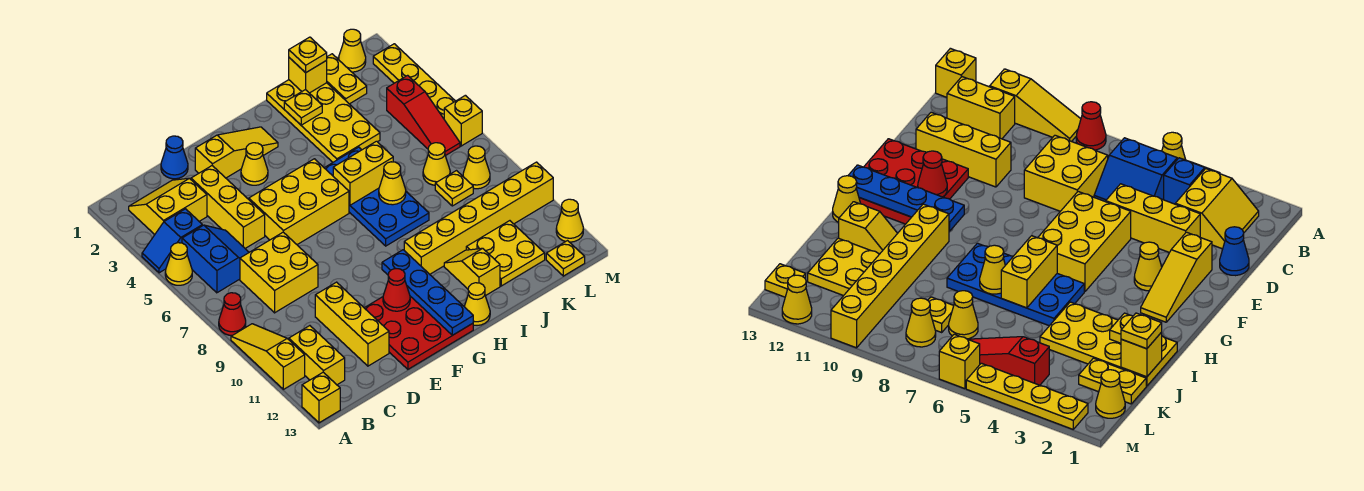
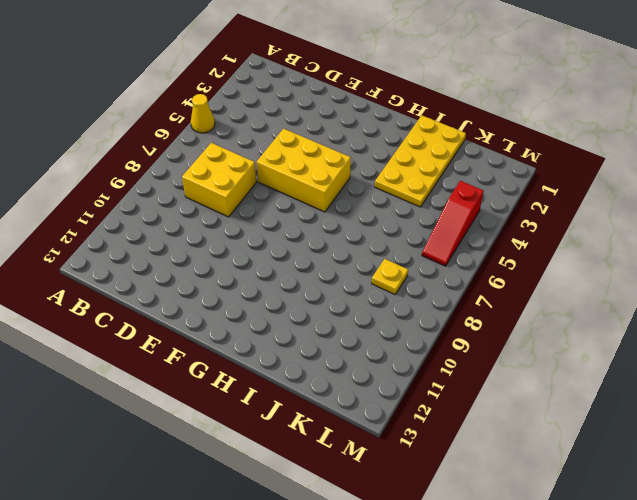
none -> blue slope A4:B4 level 1 top B
none -> red cone A8 level 1
none -> yellow slope A9:A11 level 1 top 11
none -> yellow brick A13 level 1

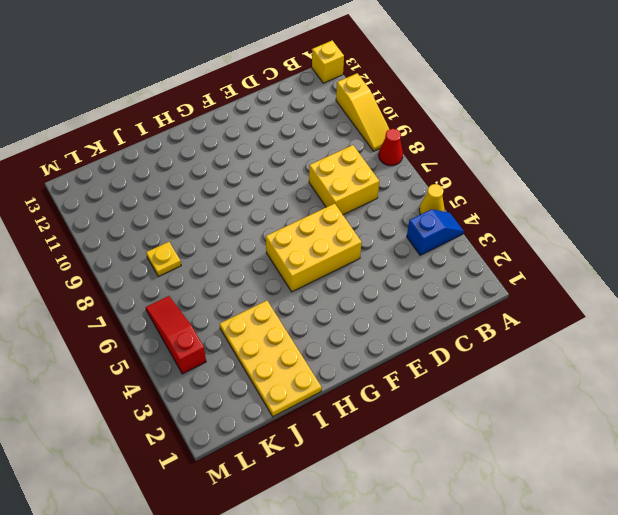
none -> yellow slope B2:C3 level 1 top 3
none -> blue slope B5:C6 level 1 top B
none -> yellow brick B11:B12 level 1
none -> blue cone D1 level 1

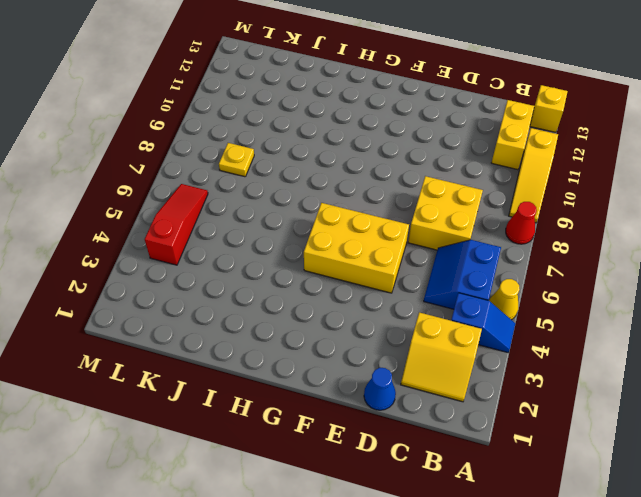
none -> yellow brick D3:D5 level 1
none -> yellow brick D10:D12 level 1
none -> yellow slope E2:G2 level 1 top E
none -> red plate E11:G13 level 1

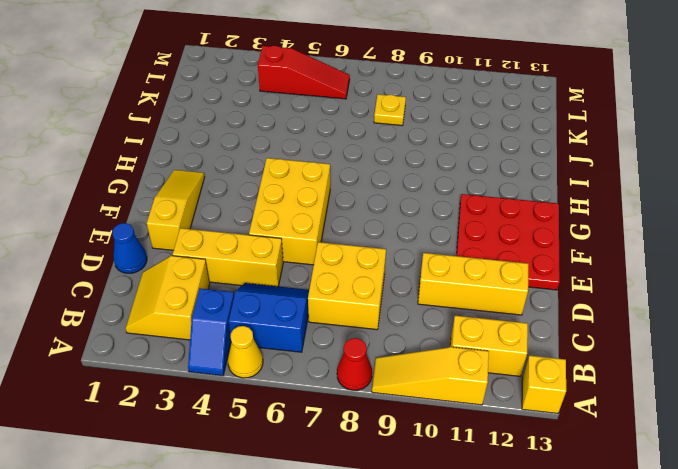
none -> yellow cone F3 level 1
none -> blue plate H5:I8 level 1
none -> yellow brick H10:M10 level 1
none -> yellow cone H13 level 1

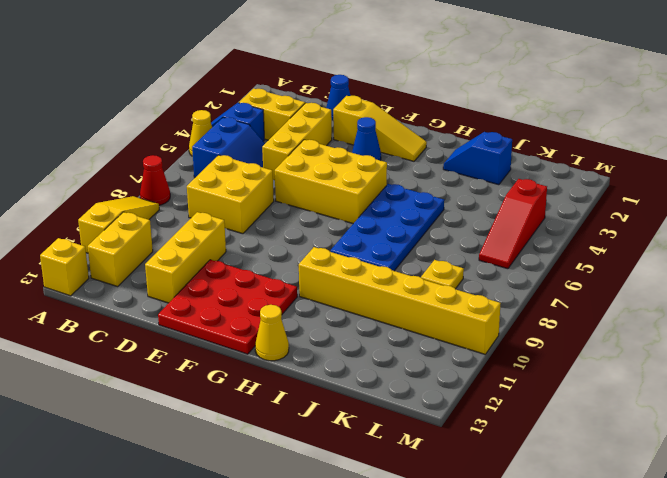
blue cone F3 level 1 -> yellow cone F3 level 1
blue slope I2:J2 level 1 top J -> yellow plate I1:J4 level 1
none -> yellow slope I11:I12 level 1 top 12
none -> yellow plate J11:K12 level 1
none -> yellow plate K1:K2 level 1
none -> yellow cone K7 level 1

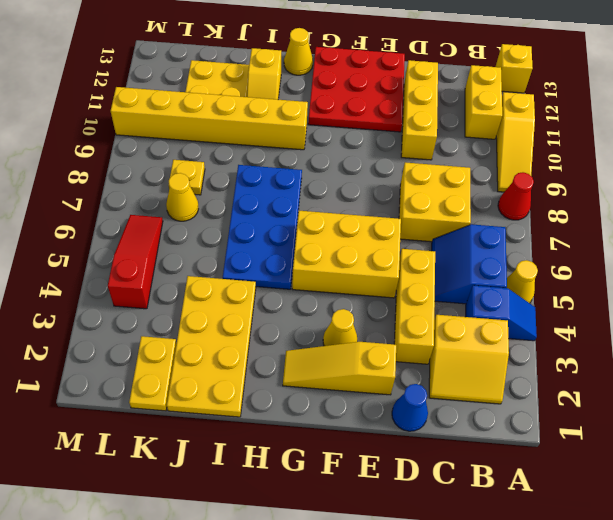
none -> yellow cone L1 level 1
none -> yellow cone L8 level 1
none -> yellow plate L13 level 1
none -> yellow plate M2:M5 level 1

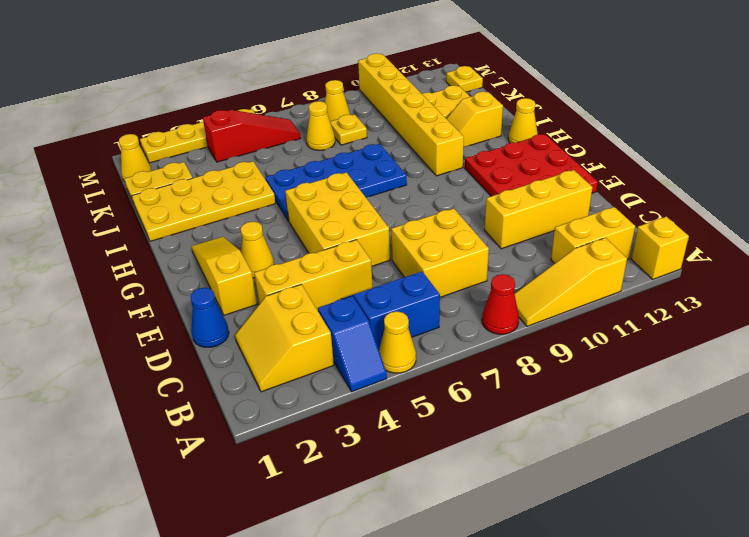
none -> yellow brick M6 level 1
none -> yellow cone M12 level 1
none -> red cone F11 level 2
none -> blue plate G10:G13 level 2

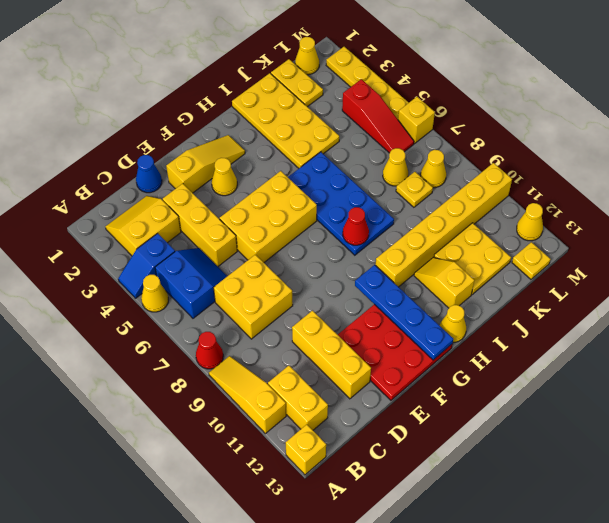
red cone H8 level 2 -> red cone F11 level 2
none -> yellow brick H6:I6 level 2
none -> yellow plate I2 level 2
none -> yellow cone I7 level 2
none -> yellow brick J1 level 2

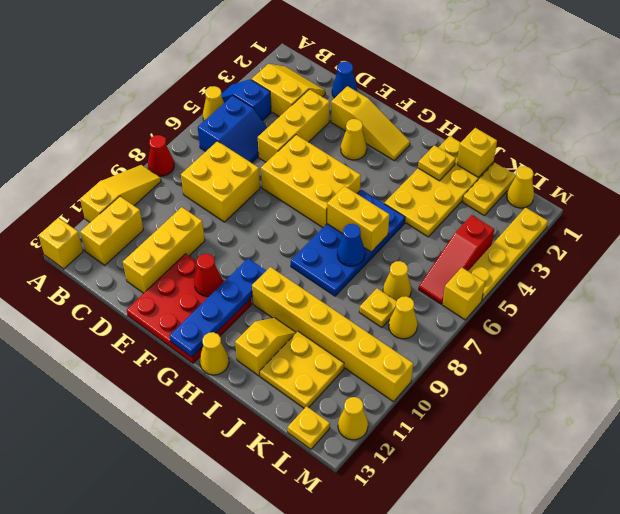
blue cone I7 level 2 -> yellow cone I7 level 2
none -> yellow plate J1 level 3

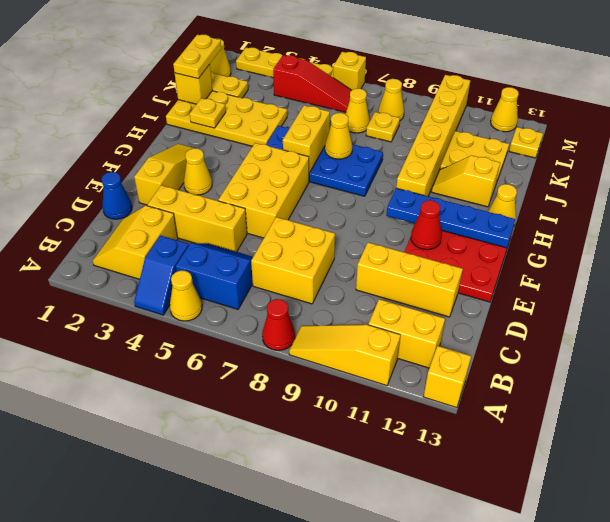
yellow plate J1:K1 level 3 -> yellow plate J1 level 3

